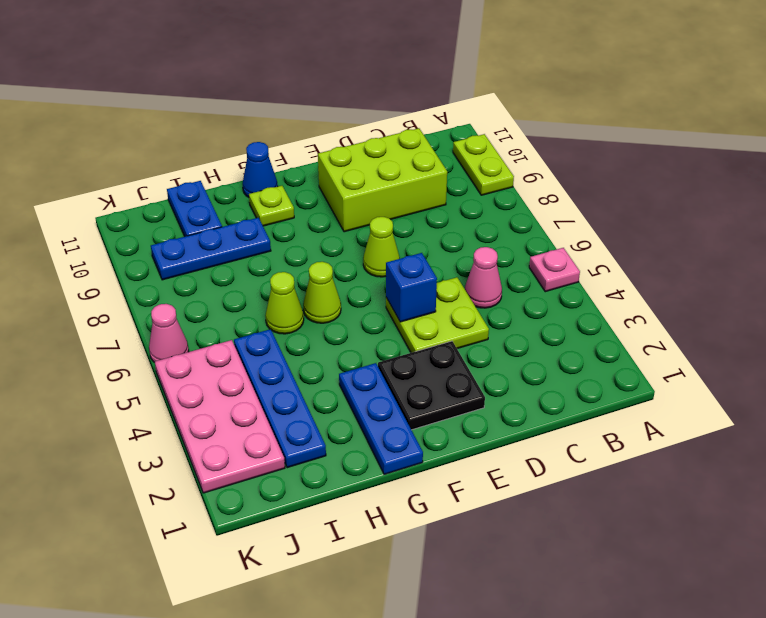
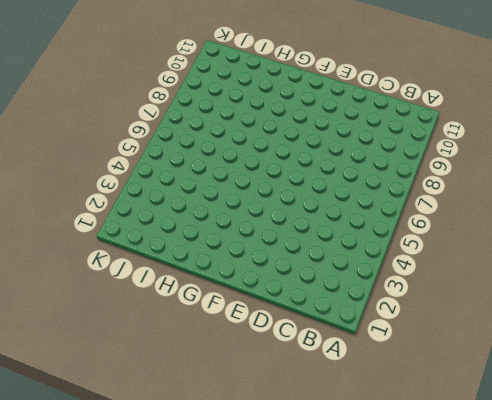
none -> pink plate A5 level 1
none -> lime plate A9:A10 level 1
none -> pink cone C5 level 1

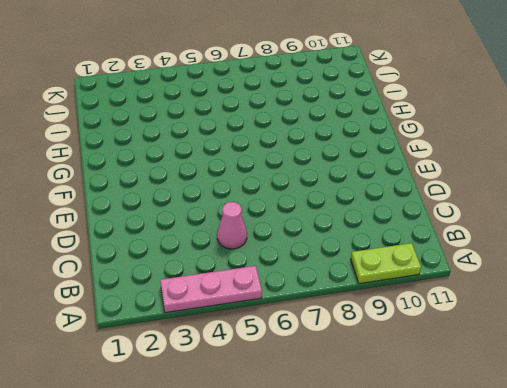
pink plate A3:A5 level 1 -> pink plate A5 level 1
none -> lime brick C9:E10 level 1
none -> lime plate D4:E5 level 1
none -> black plate E2:F3 level 1

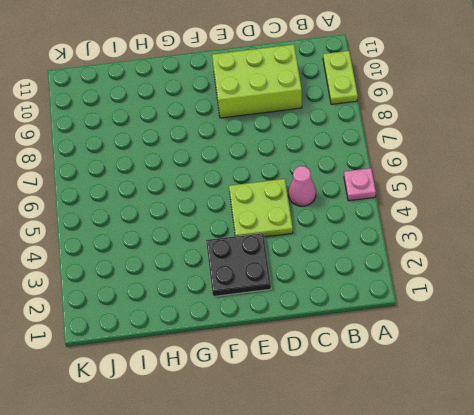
none -> lime cone E7 level 1
none -> blue plate G1:G3 level 1
none -> lime cone G6 level 1

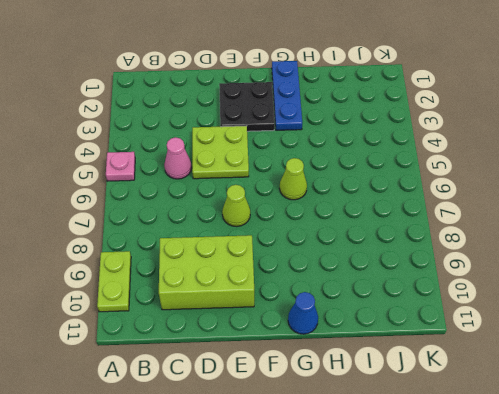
none -> lime plate G10 level 1
none -> lime cone H6 level 1
none -> blue plate H9:J9 level 1

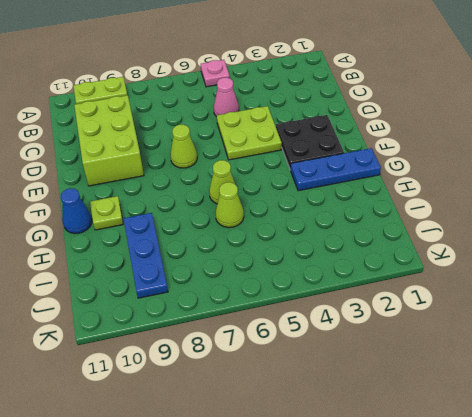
none -> blue plate I2:I5 level 1
none -> blue plate I10:I11 level 1
none -> pink plate J2:K5 level 1

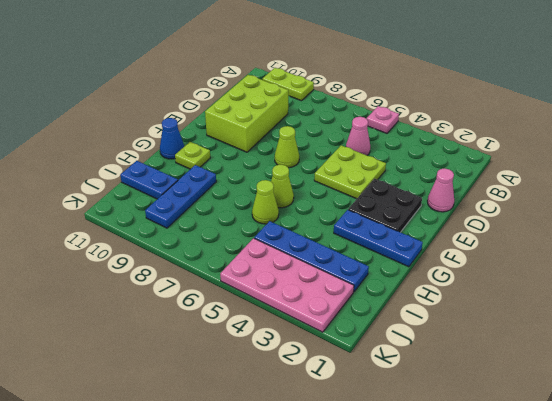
pink cone D1 level 1 -> pink cone K6 level 1
none -> blue brick E5 level 2

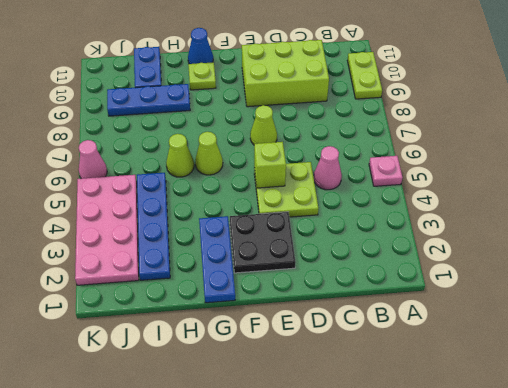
lime brick E5 level 2 -> blue brick E5 level 2

